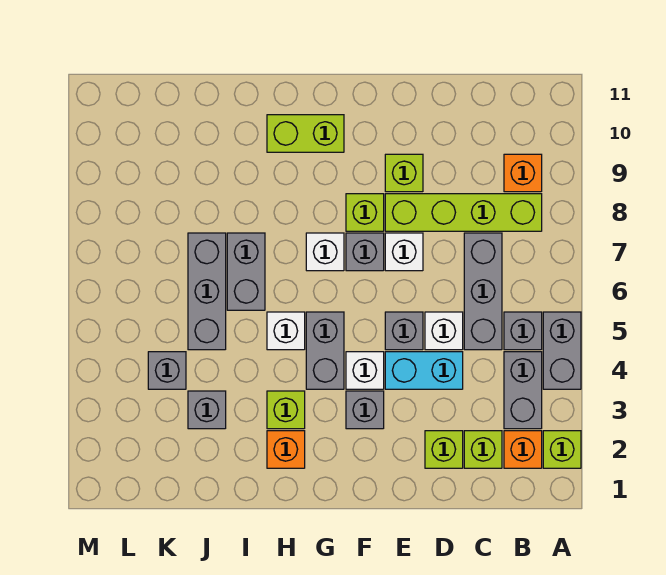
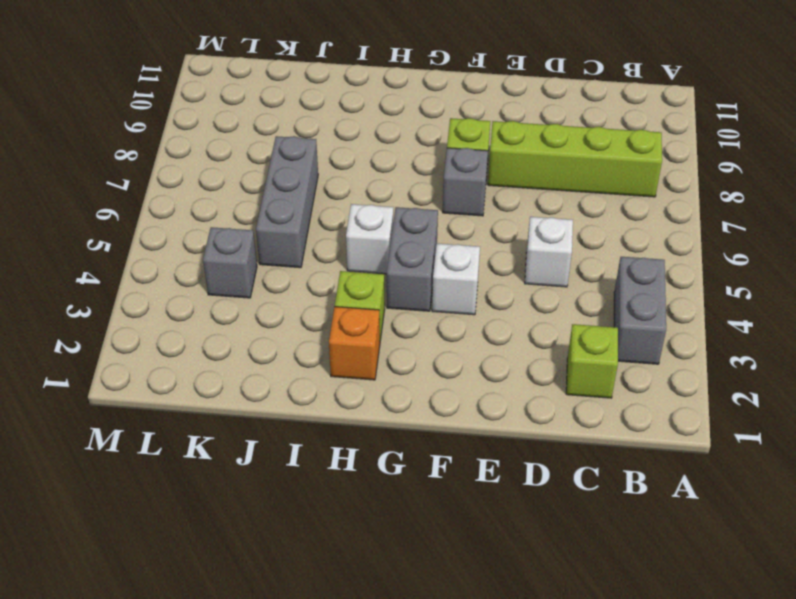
none -> lime brick A2 level 1
none -> grey brick A4:A5 level 1
none -> orange brick B2 level 1

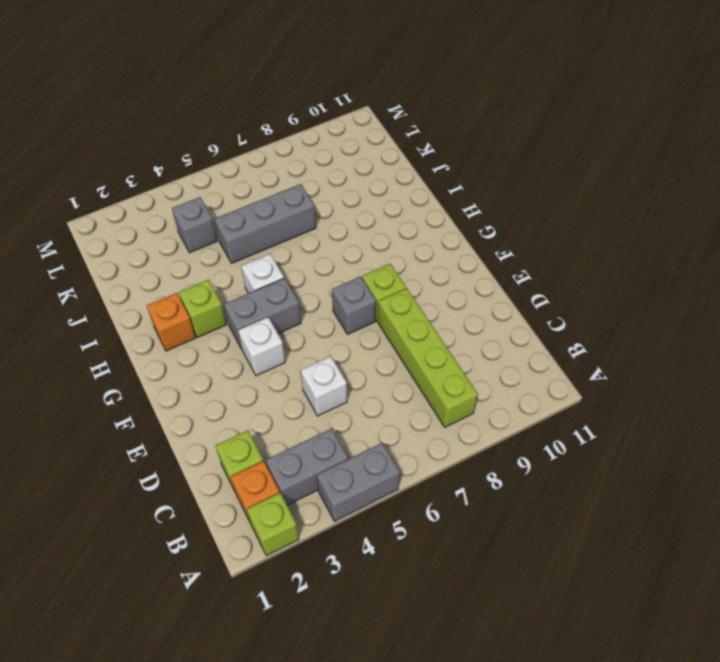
none -> grey brick B5 level 1
none -> orange brick B9 level 1
none -> grey brick C5:C7 level 1

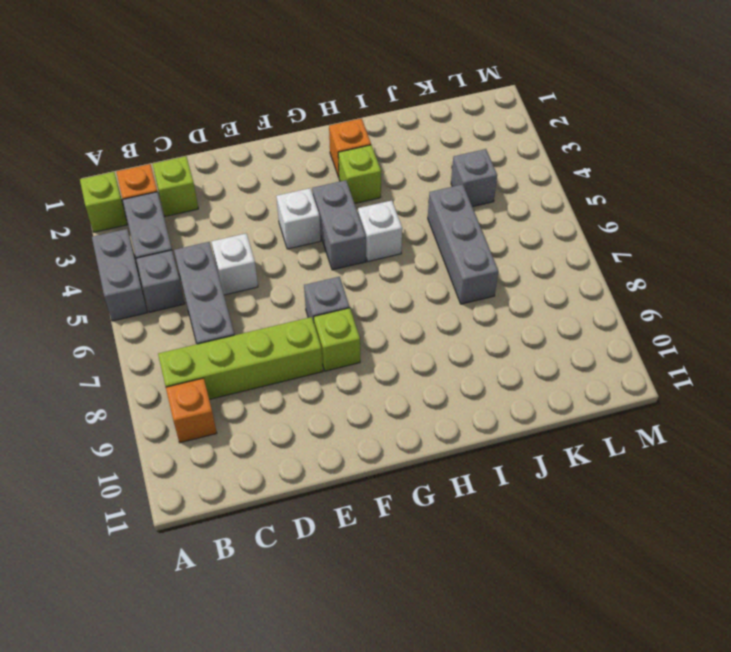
none -> lime brick D2 level 1
none -> cyan brick D4:E4 level 1
none -> grey brick E5 level 1

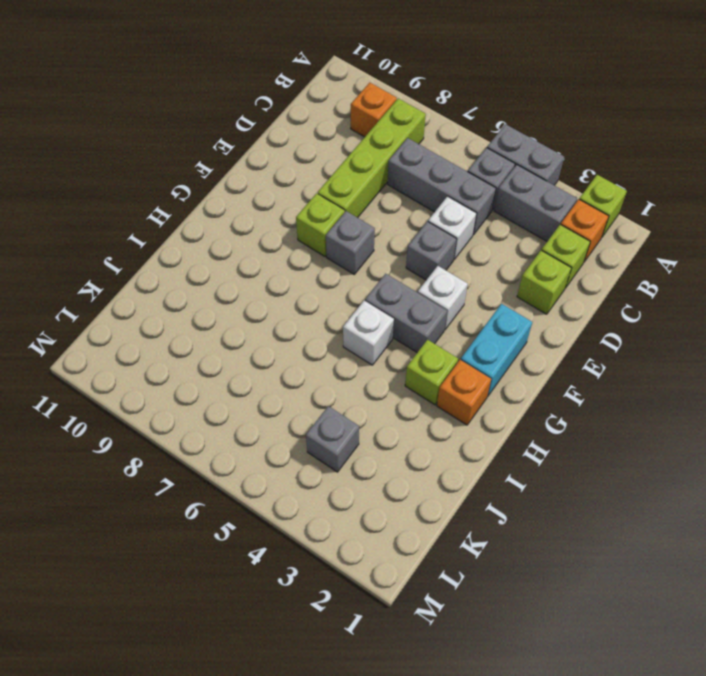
cyan brick F2:G2 level 1 -> cyan brick D4:E4 level 1
none -> white brick E7 level 1
none -> lime brick E9 level 1
none -> grey brick F3 level 1

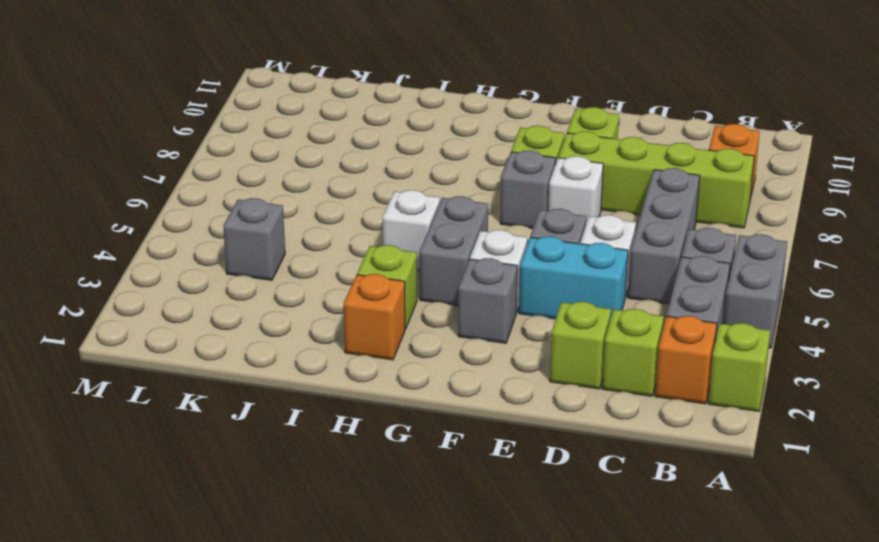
none -> white brick G7 level 1
none -> lime brick G10:H10 level 1
none -> grey brick I6:I7 level 1

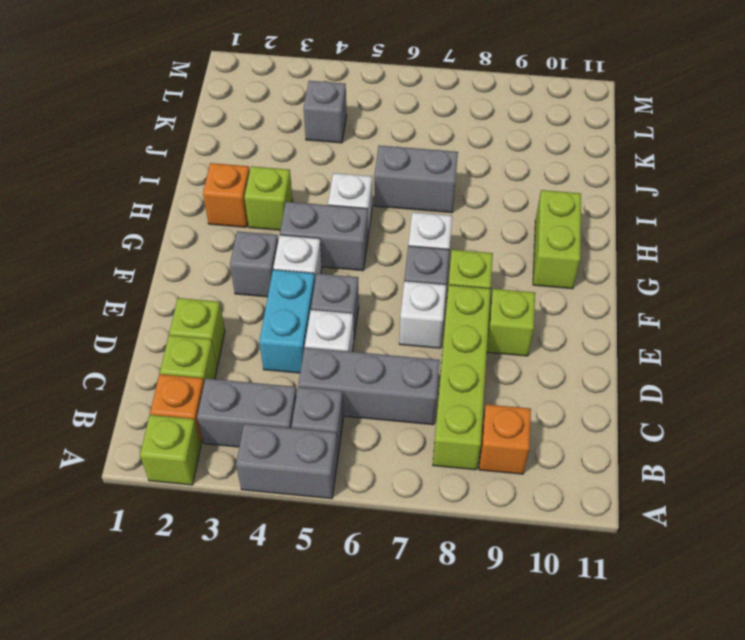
none -> grey brick J3 level 1
none -> grey brick J5:J7 level 1

